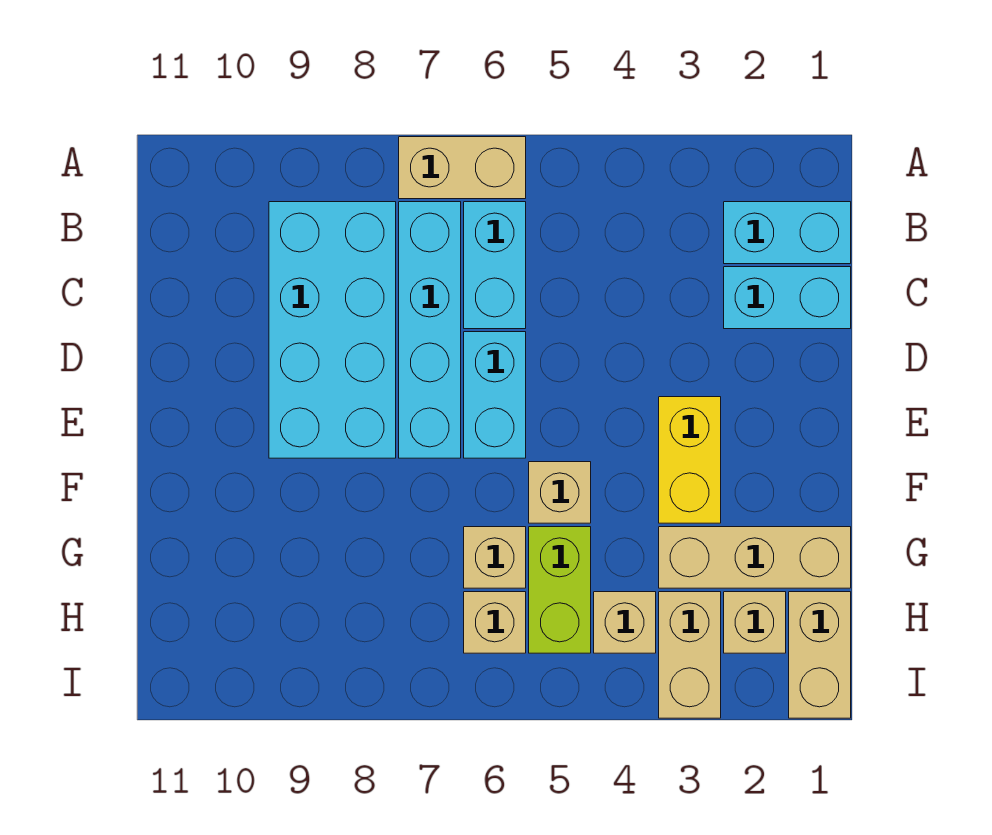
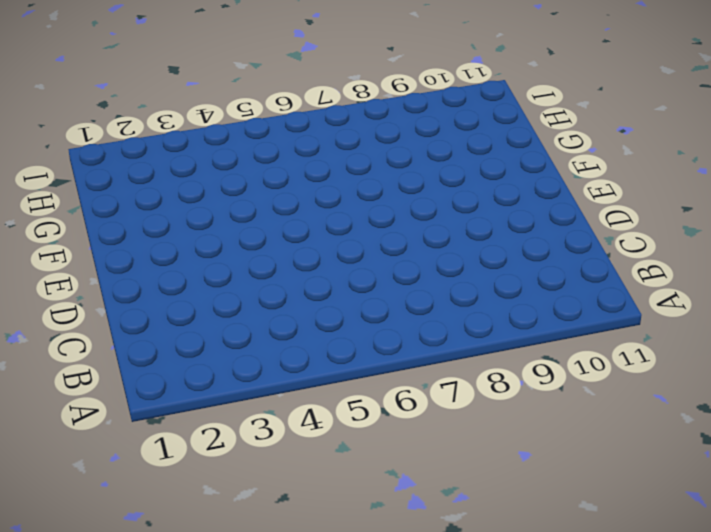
none -> tan brick A6:A7 level 1
none -> cyan brick B1:B2 level 1
none -> cyan brick B6:C6 level 1

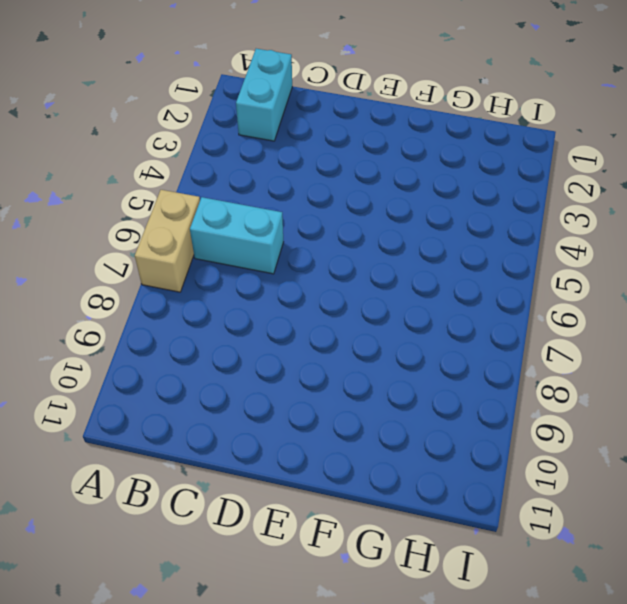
none -> cyan brick B7:E7 level 1
none -> cyan brick B8:E9 level 1
none -> cyan brick C1:C2 level 1

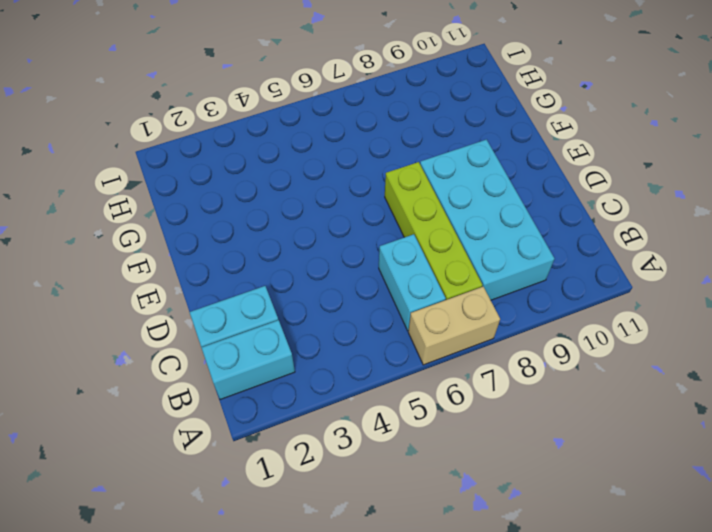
lime brick B7:E7 level 1 -> cyan brick B7:E7 level 1
none -> cyan brick D6:E6 level 1
none -> yellow brick E3:F3 level 1
none -> tan brick F5 level 1

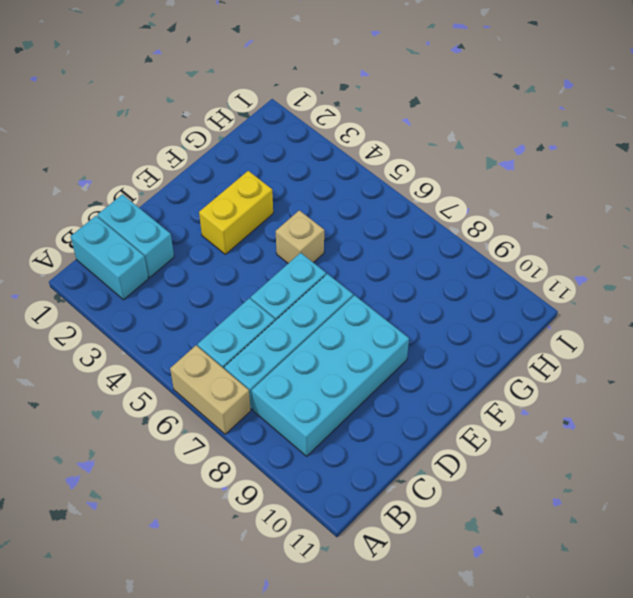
none -> tan brick G1:G3 level 1
none -> lime brick G5:H5 level 1
none -> tan brick G6 level 1

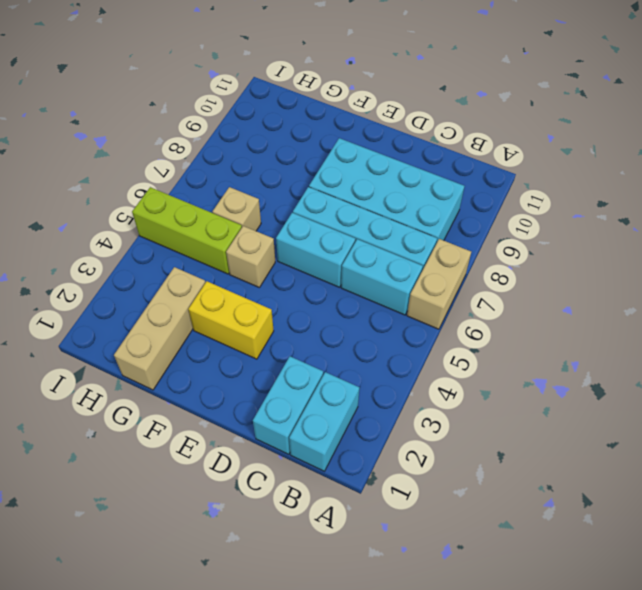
lime brick G5:I5 level 1 -> lime brick G5:H5 level 1
none -> tan brick H1:I1 level 1
none -> tan brick H2 level 1
none -> tan brick H3:I3 level 1

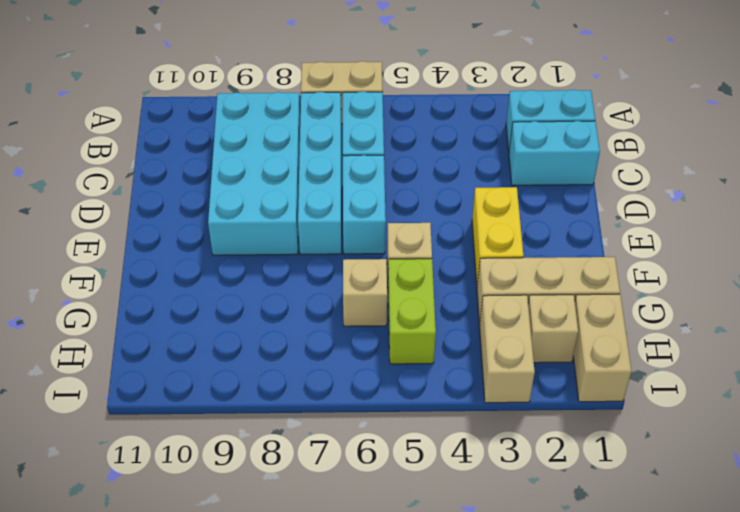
none -> tan brick H4 level 1
none -> tan brick H6 level 1

